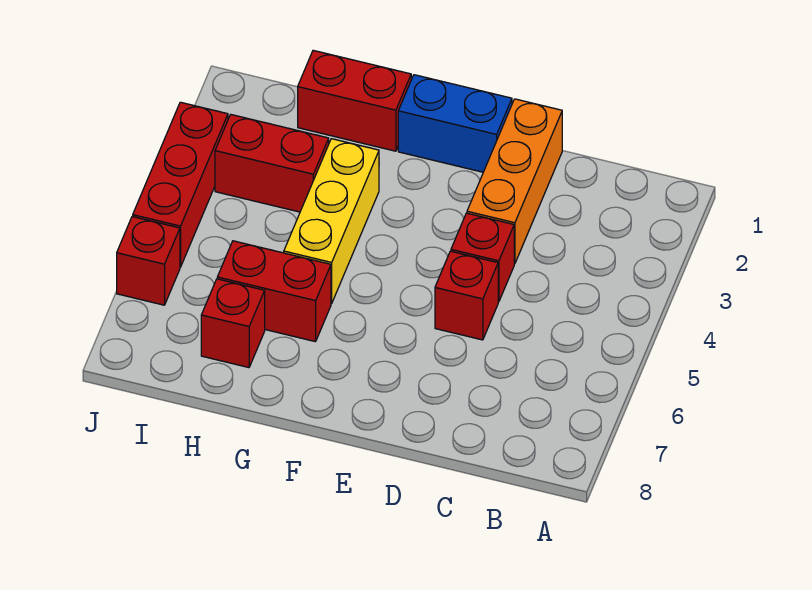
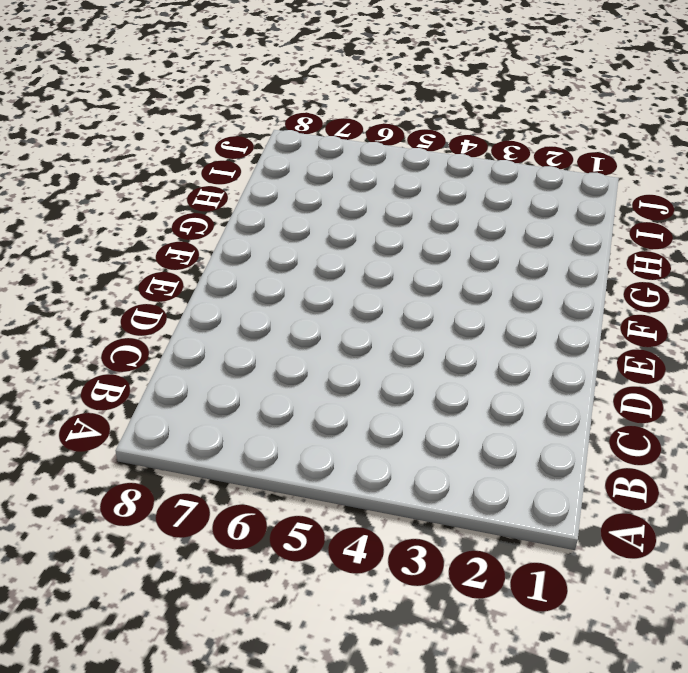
none -> orange brick D1:D3 level 1
none -> red brick D4 level 1

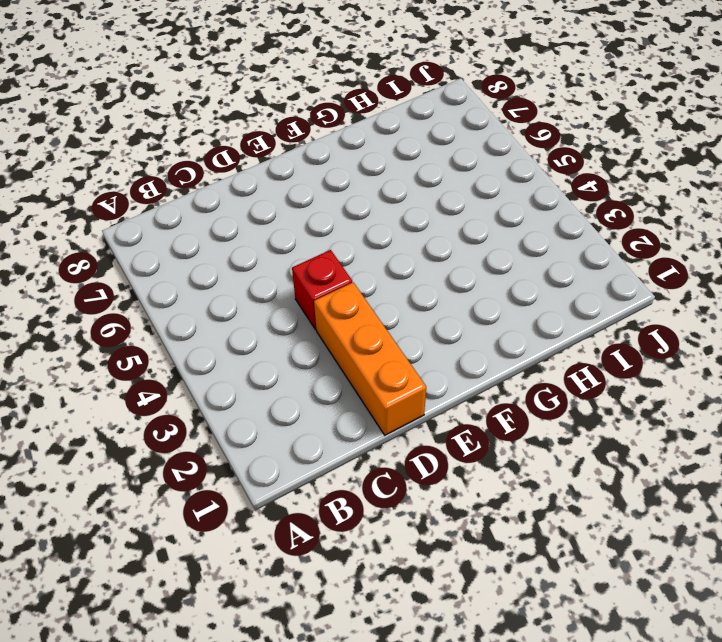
none -> red brick D5 level 1
none -> blue brick E1:F1 level 1

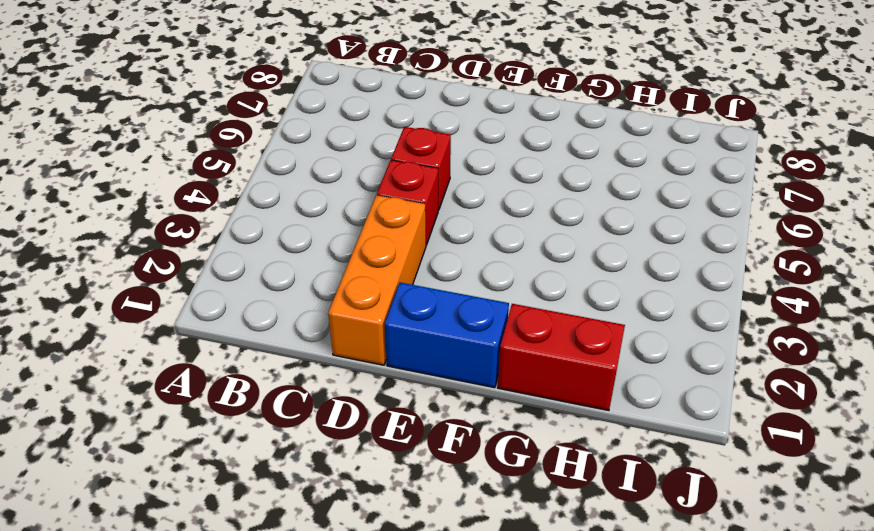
none -> yellow brick G3:G5 level 1
none -> red brick G6:H6 level 1

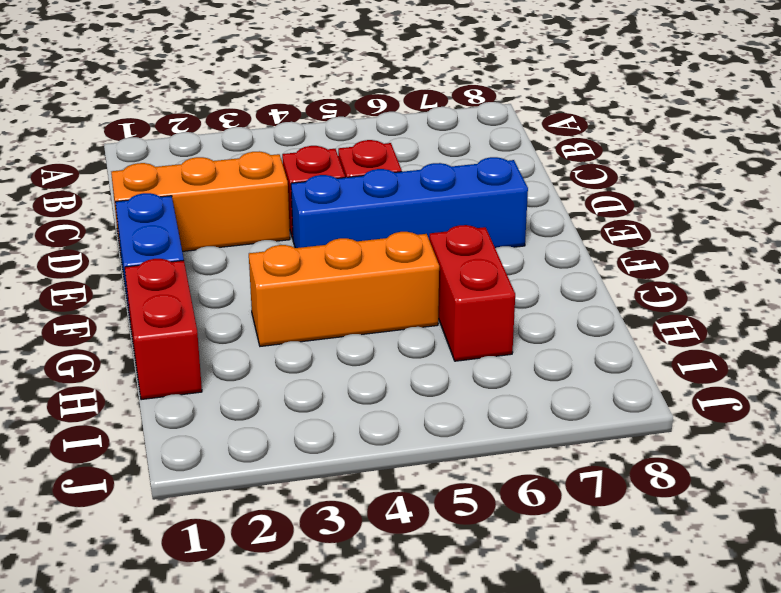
blue brick E4:E7 level 1 -> none
orange brick G3:G5 level 1 -> yellow brick G3:G5 level 1
none -> red brick H3:I3 level 1
none -> red brick H7 level 1

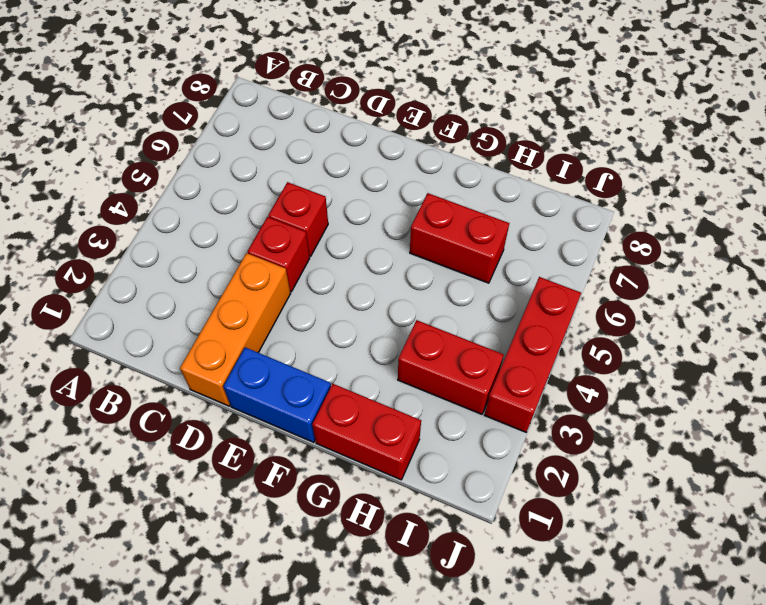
none -> yellow brick G3:G5 level 1
none -> red brick H7 level 1

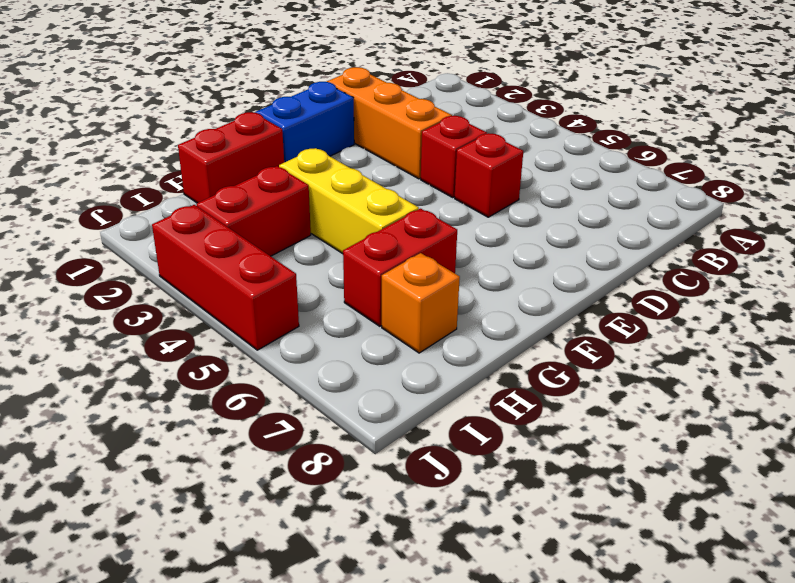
orange brick H7 level 1 -> red brick H7 level 1
none -> red brick J6 level 1

